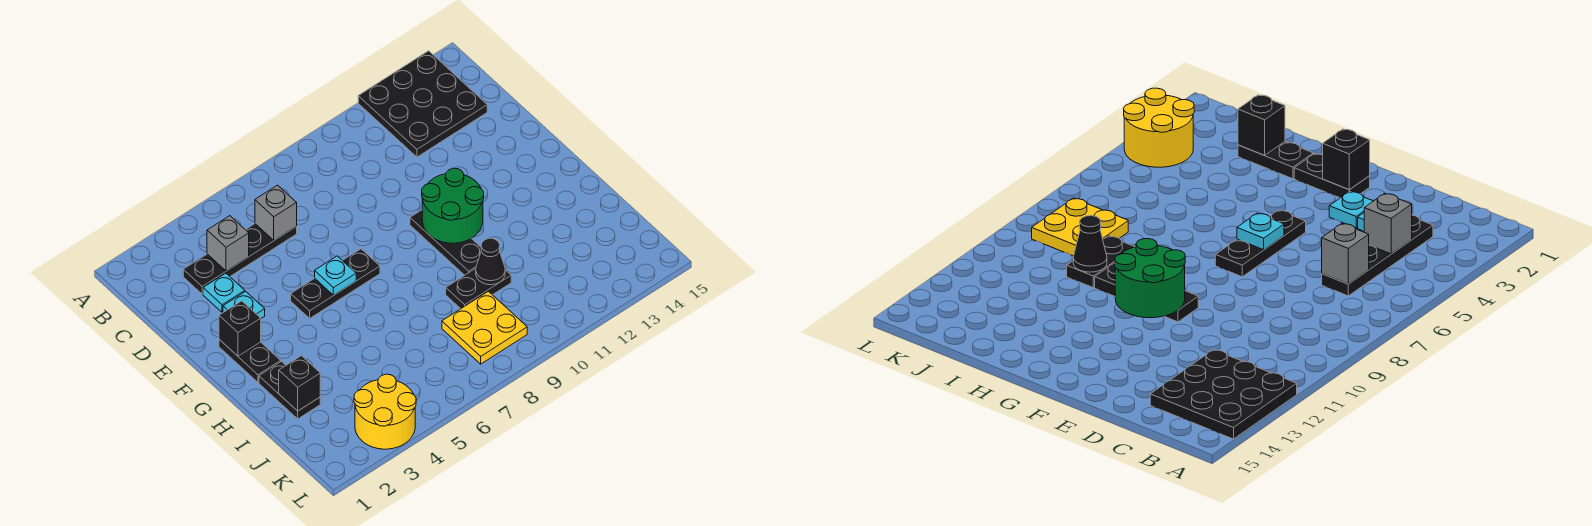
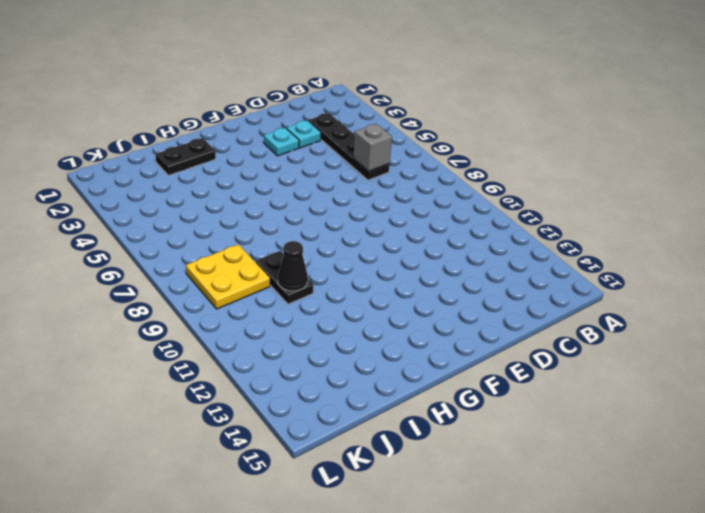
none -> black plate A12:C14 level 1
none -> black plate F2:G2 level 1
none -> black plate F5:F7 level 1

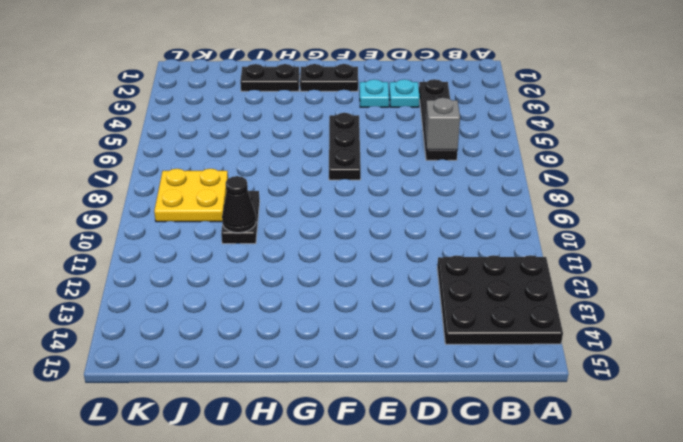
none -> black plate F10:H10 level 1
none -> yellow round brick K3:L4 level 1
none -> grey brick C4 level 2

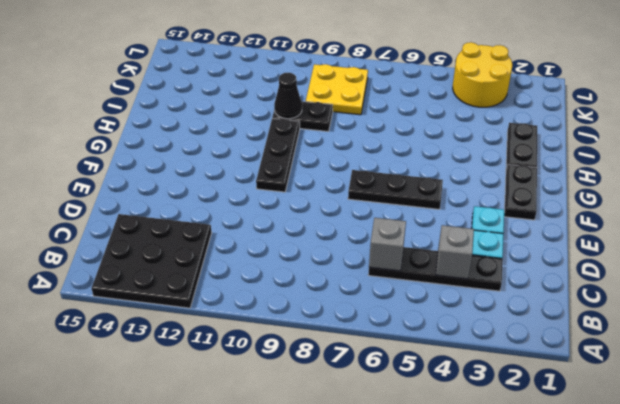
none -> black brick F2 level 2
none -> cyan plate F6 level 2
none -> green round brick F10:G11 level 2

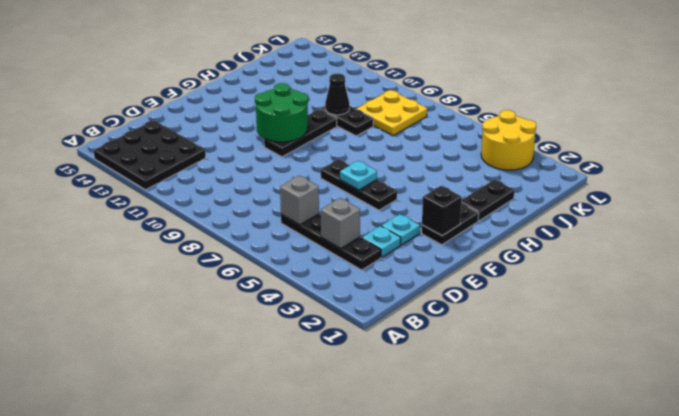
none -> black brick I2 level 2

